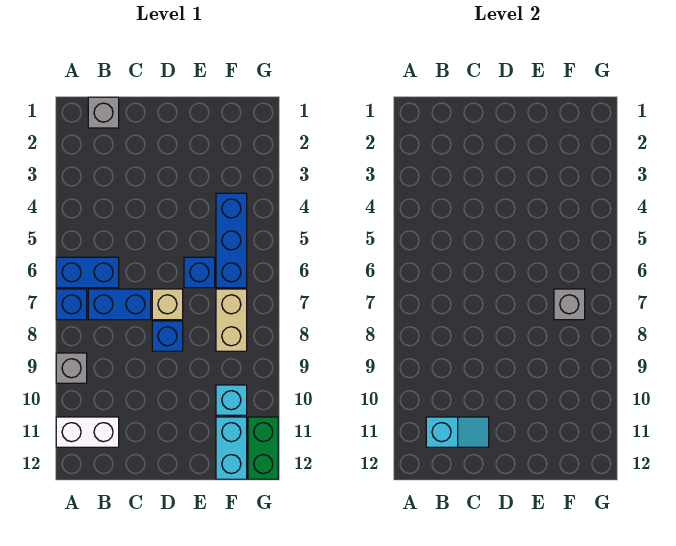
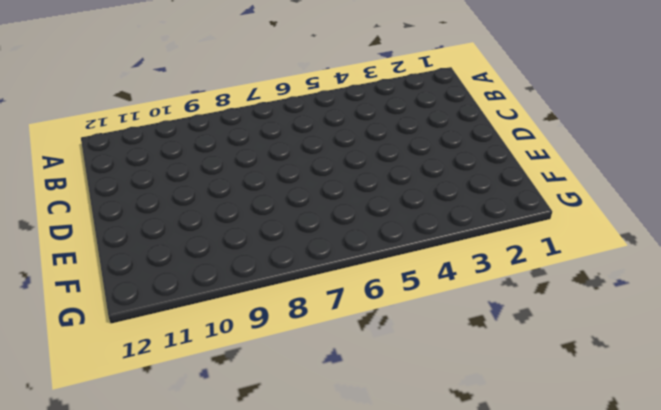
none -> blue brick A6:B6 level 1
none -> blue brick A7 level 1
none -> grey brick A9 level 1

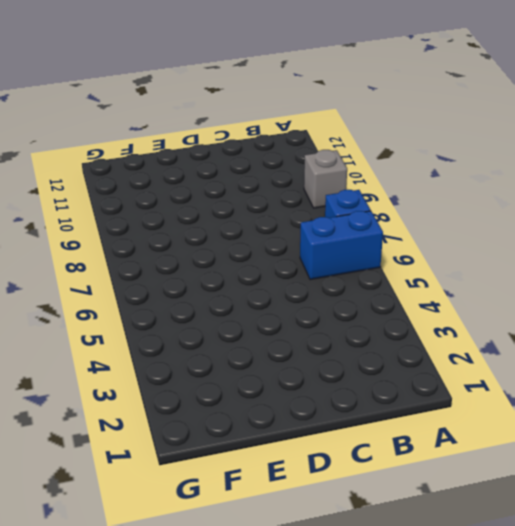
none -> white brick A11:B11 level 1
none -> grey brick B1 level 1
none -> blue brick B7:C7 level 1

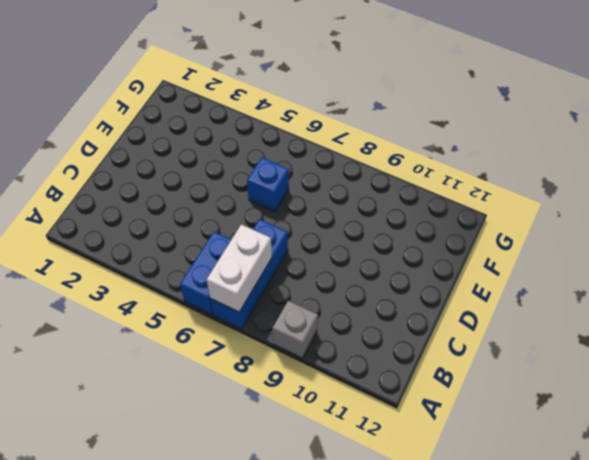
white brick A7:B7 level 2 -> white brick A11:B11 level 1
none -> grey brick B1 level 1
none -> tan brick D7 level 1
none -> blue brick D8 level 1

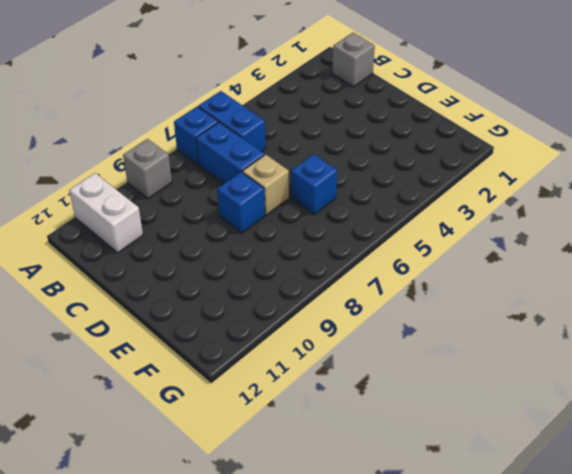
none -> blue brick F4:F6 level 1
none -> tan brick F7:F8 level 1
none -> cyan brick F10 level 1

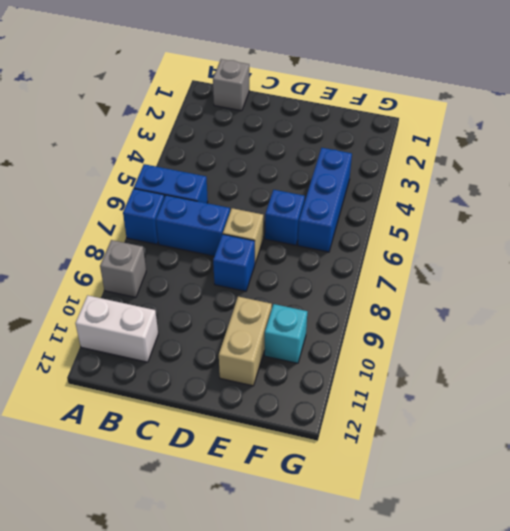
tan brick E10:E11 level 1 -> tan brick F7:F8 level 1
none -> cyan brick F11:F12 level 1
none -> green brick G11:G12 level 1
none -> cyan slope B11:C11 level 2 top B

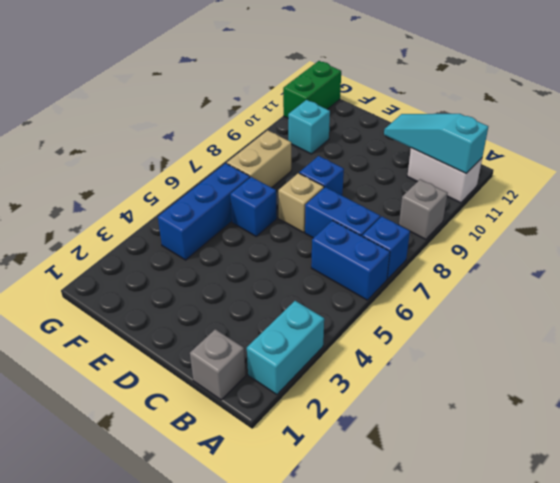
cyan brick A2:A3 level 1 -> cyan brick F11:F12 level 1
cyan slope A11:C11 level 2 top A -> cyan slope B11:C11 level 2 top B
none -> grey brick F7 level 2

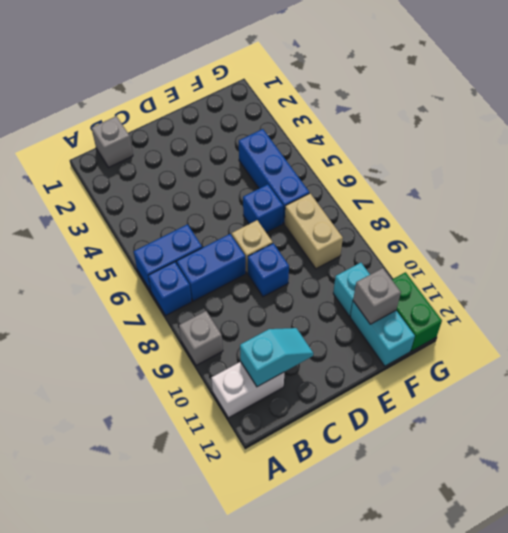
grey brick F11 level 2 -> grey brick F7 level 2

